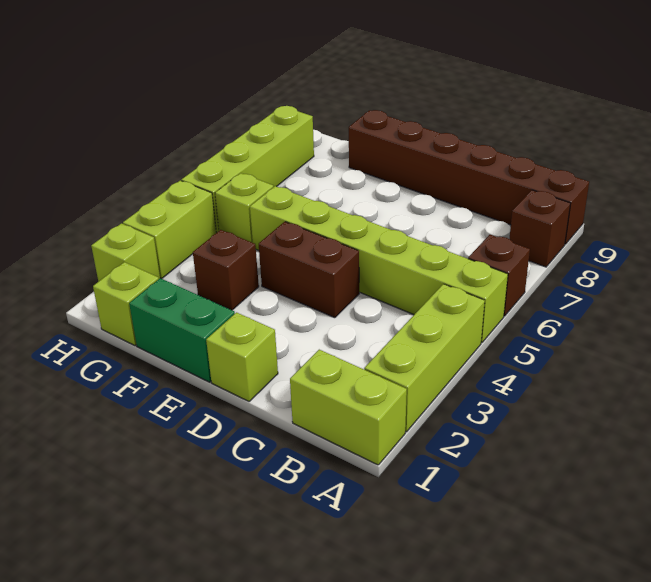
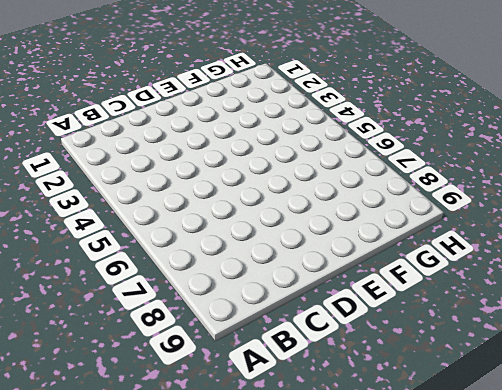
none -> lime brick A1:B1 level 1
none -> lime brick A2:A4 level 1
none -> lime brick A5:F5 level 1

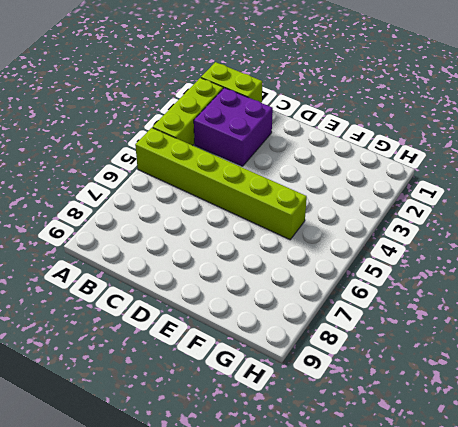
purple brick B2:C3 level 1 -> none
none -> brown brick A6 level 1
none -> brown brick A8 level 1
none -> brown brick A9:F9 level 1

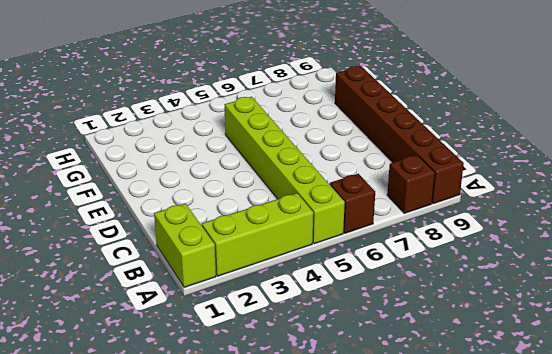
none -> lime brick D1 level 1
none -> brown brick D4:E4 level 1
none -> green brick E1:F1 level 1

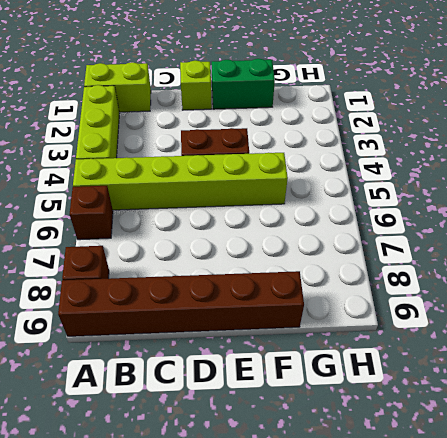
none -> brown brick F3 level 1
none -> lime brick G1 level 1
none -> lime brick G5 level 1

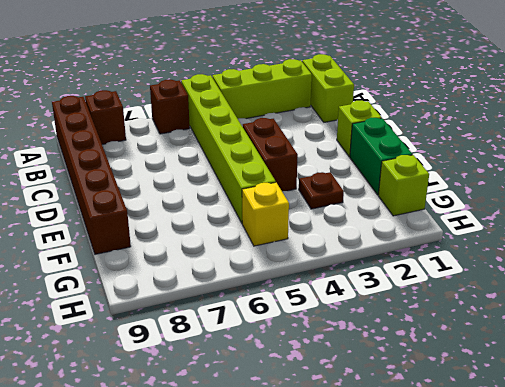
brown plate F3 level 1 -> brown brick F3 level 1
yellow brick G5 level 1 -> lime brick G5 level 1
none -> lime brick H2 level 1
none -> lime brick H3:H4 level 1
none -> lime brick H5:H8 level 1

